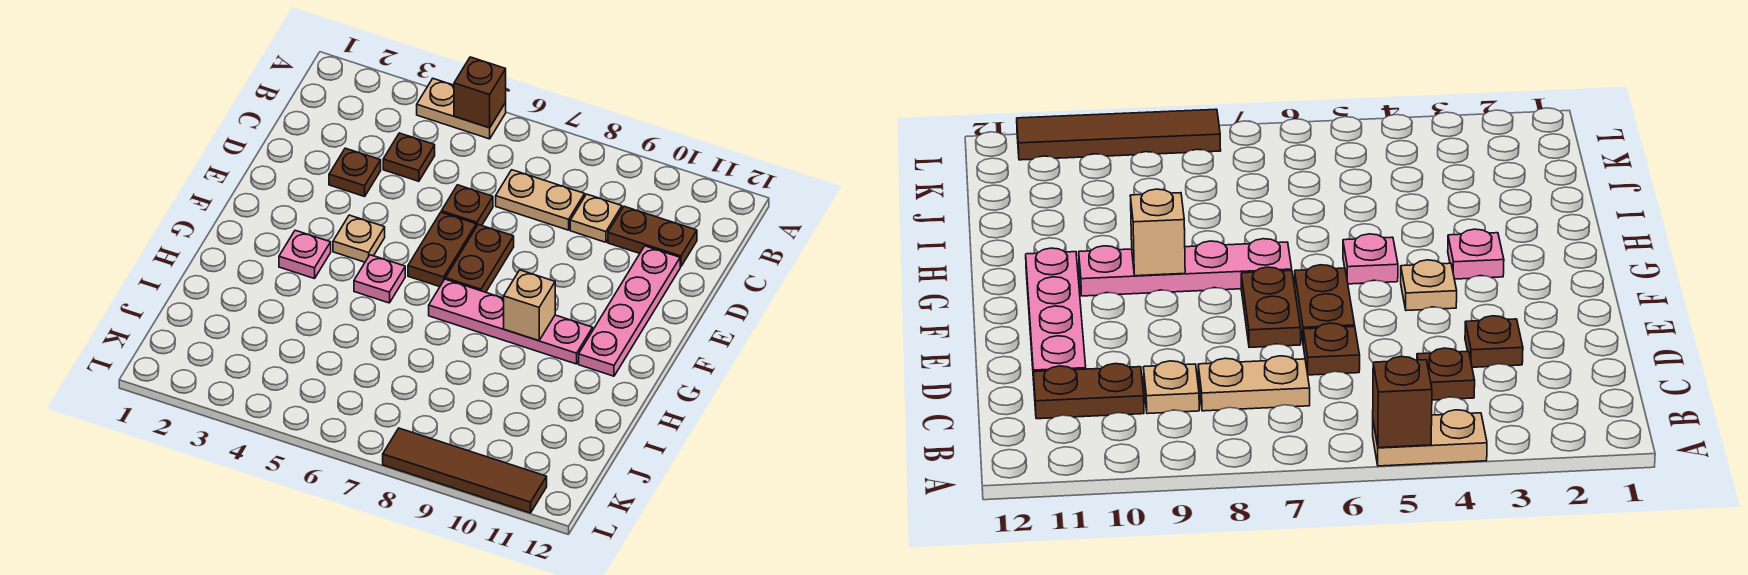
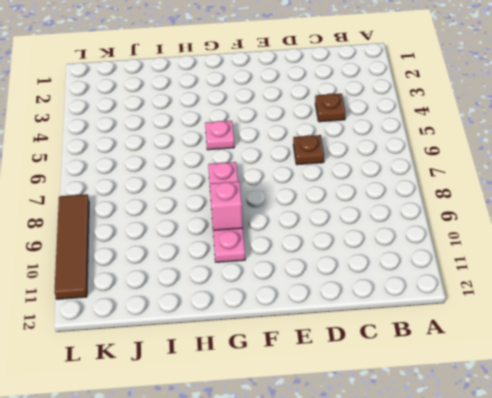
pink brick G9 level 2 -> tan brick G9 level 2
none -> tan plate A4:A5 level 1
none -> tan plate C7:C8 level 1
none -> tan plate C9 level 1

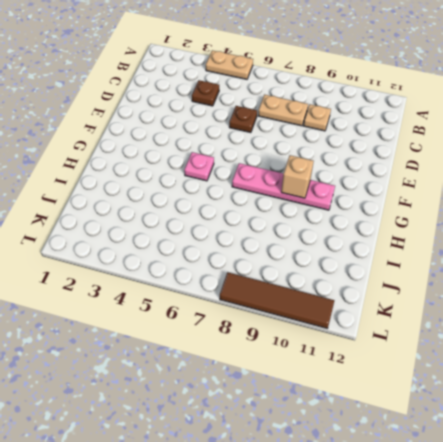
none -> brown plate C10:C11 level 1
none -> brown plate D3 level 1
none -> pink plate D11:G11 level 1

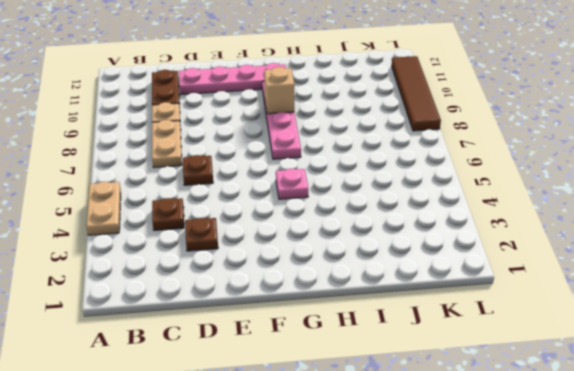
none -> brown plate E6:F6 level 1
none -> brown plate E7:F7 level 1
none -> tan plate F4 level 1

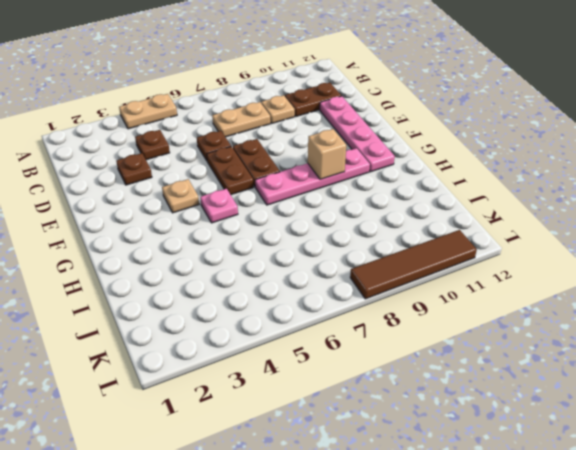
none -> pink plate G3 level 1
none -> brown brick A5 level 2

